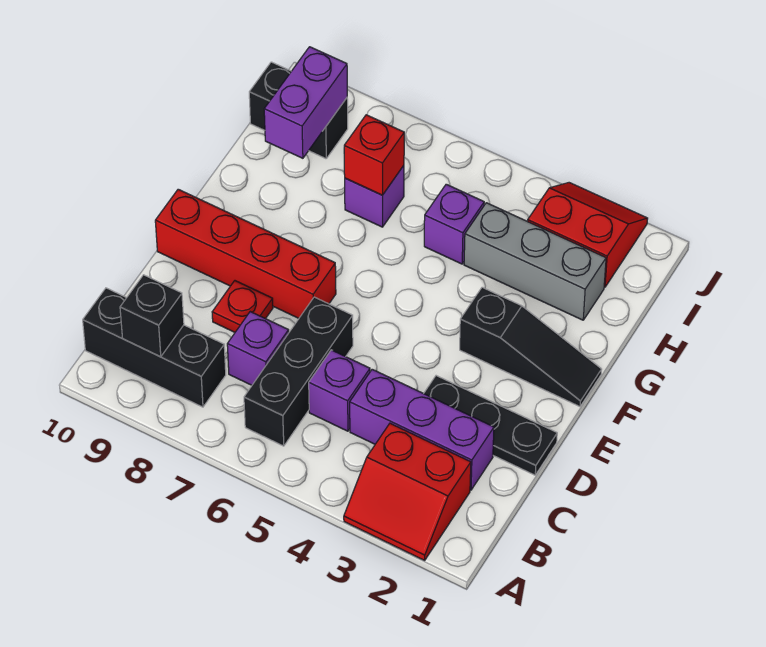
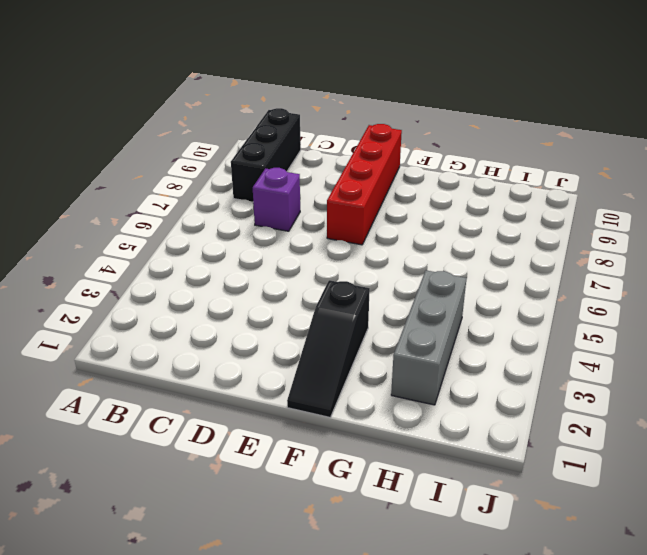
none -> red slope A2:B3 level 1 top B
none -> black brick B6:D6 level 1
none -> purple brick C2:C4 level 1

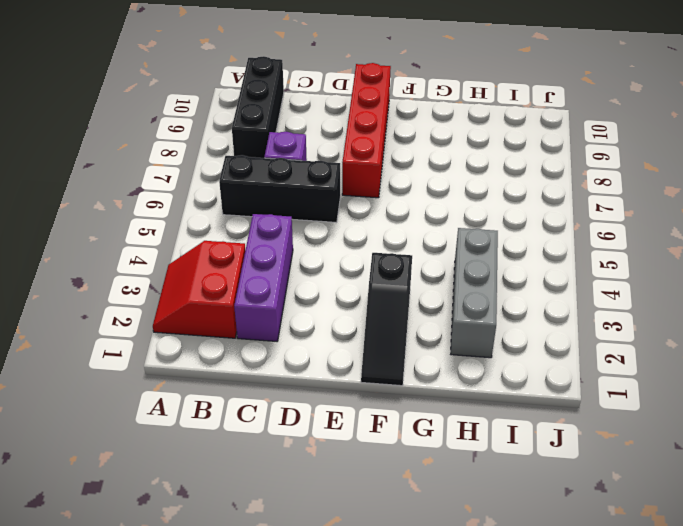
none -> purple brick C5 level 1
none -> black plate D1:D3 level 1
none -> red plate D8 level 1

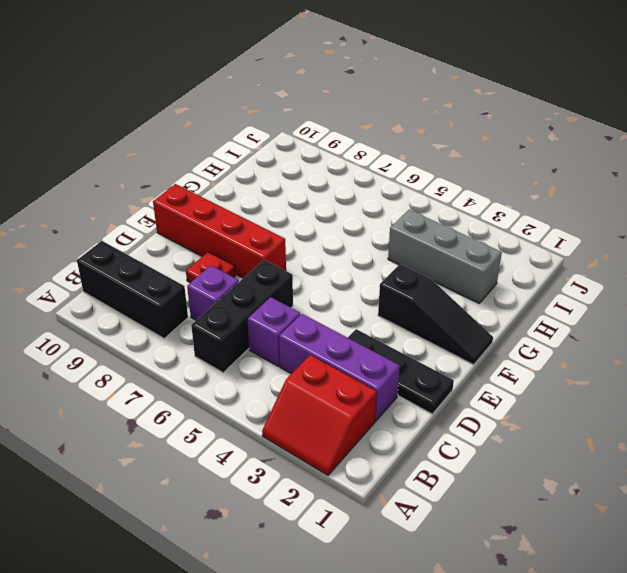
none -> purple brick H5 level 1
none -> purple brick H7 level 1
none -> red slope I2:J3 level 1 top I

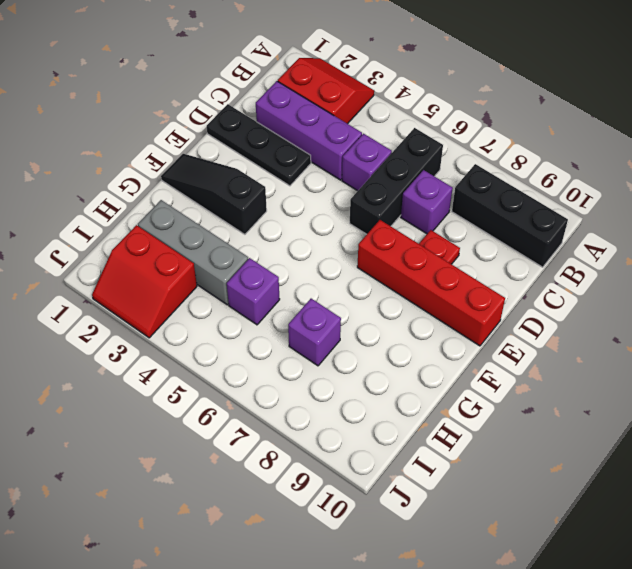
none -> black brick I9:I10 level 1
none -> black brick B9 level 2
none -> red brick H7 level 2

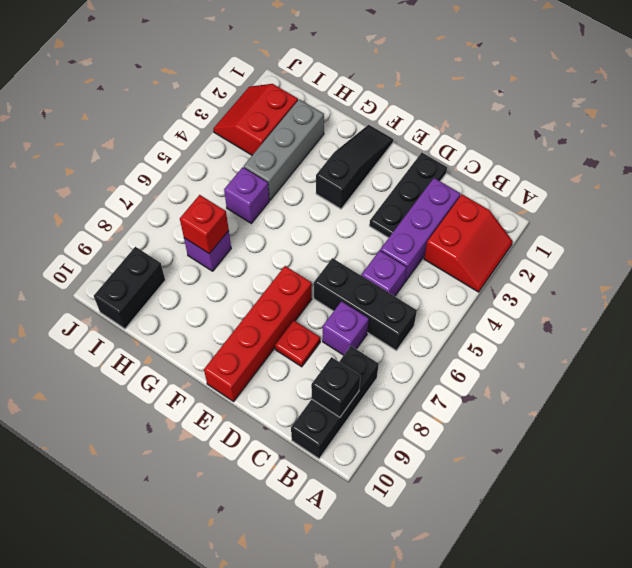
none -> purple brick H9:I9 level 2

